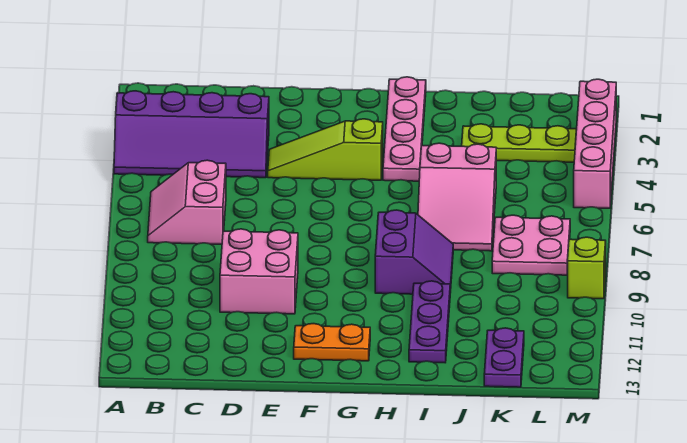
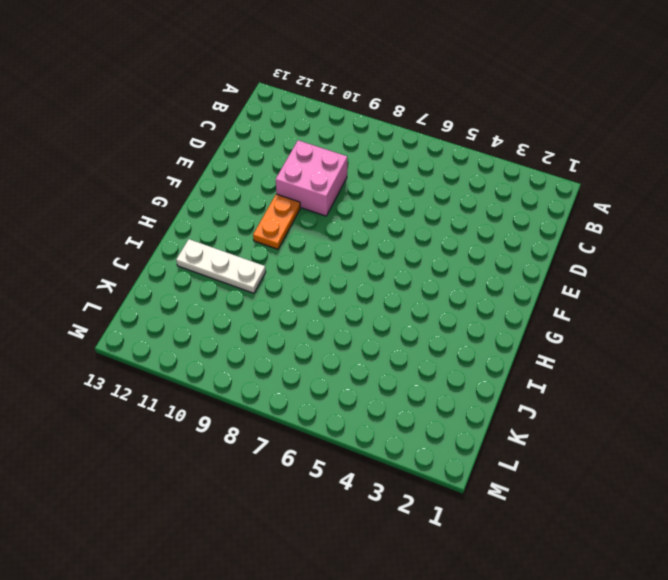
orange plate F10:G10 level 1 -> orange plate F12:G12 level 1
white plate I10:I12 level 1 -> purple plate I10:I12 level 1
none -> purple slope A3:D4 level 1 top 3
none -> pink slope B6:C7 level 1 top C
none -> lime slope E4:G4 level 1 top G

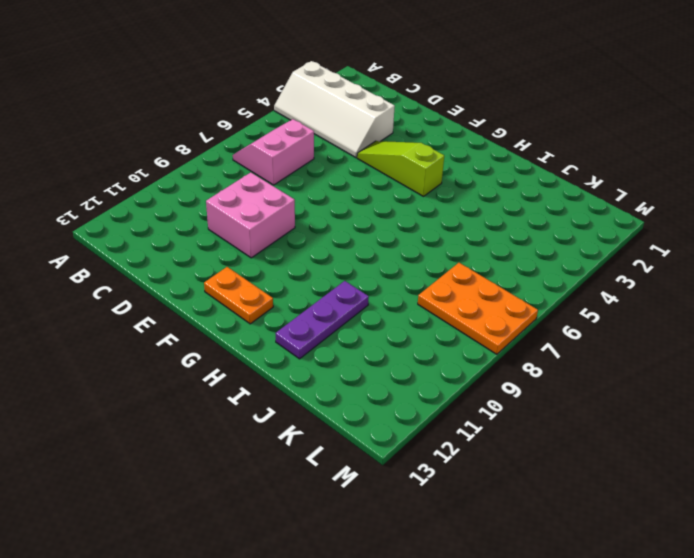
white slope A3:D4 level 1 top 3 -> purple slope A3:D4 level 1 top 3
orange plate K7:M8 level 1 -> pink plate K7:L8 level 1
none -> pink plate H1:H4 level 1
none -> purple slope H8:I9 level 1 top H
none -> pink slope I5:J7 level 1 top 5

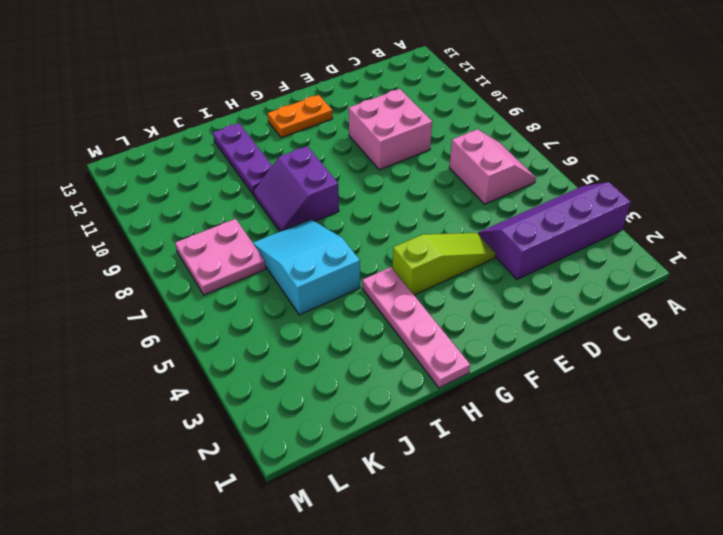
cyan slope I5:J7 level 1 top 5 -> pink slope I5:J7 level 1 top 5
none -> lime plate J3:L3 level 1
none -> purple plate K12:K13 level 1
none -> pink brick M2:M5 level 1

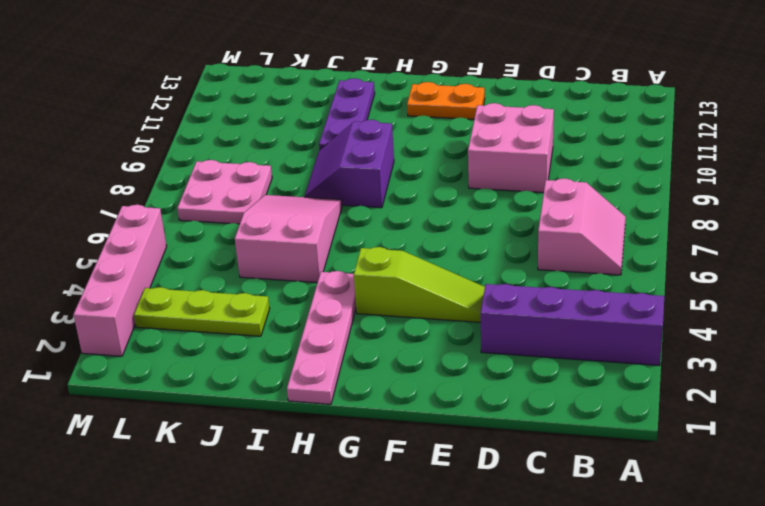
none -> purple plate K12:K13 level 1
none -> lime brick M9 level 1

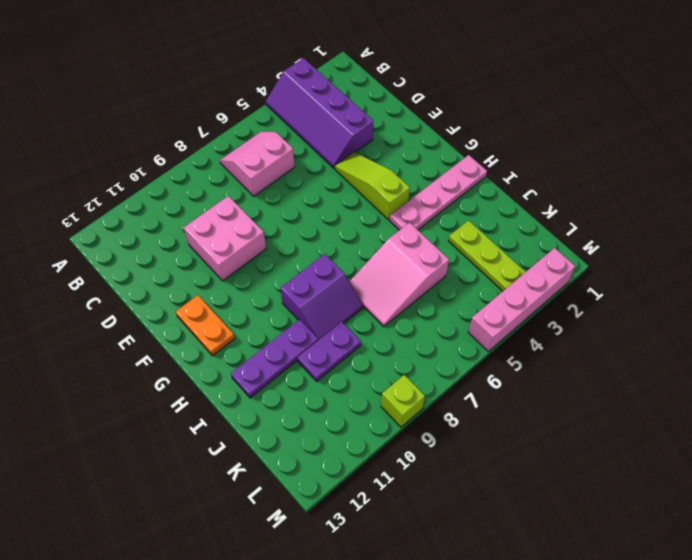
purple plate J9:J10 level 1 -> purple plate K12:K13 level 1
none -> pink plate K7:L8 level 1

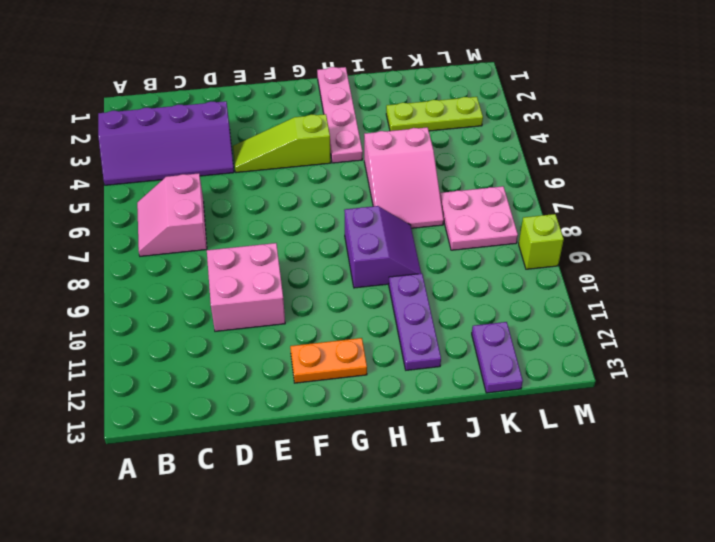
none -> pink brick M2:M5 level 1

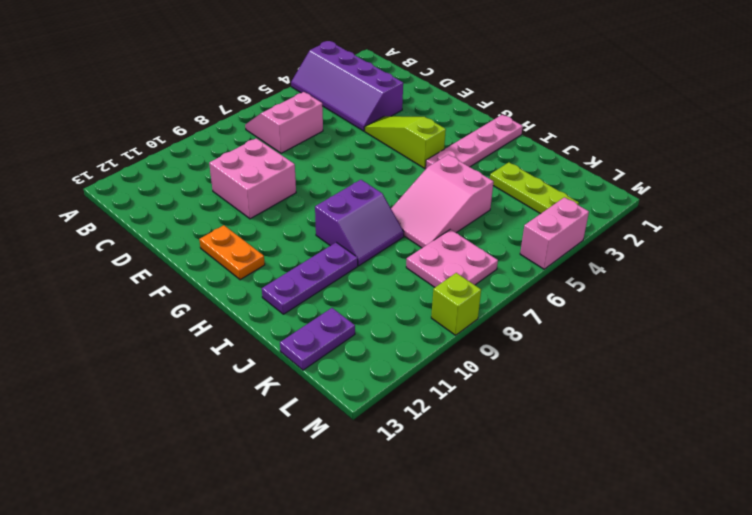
pink brick M4:M5 level 1 -> pink brick M2:M5 level 1

